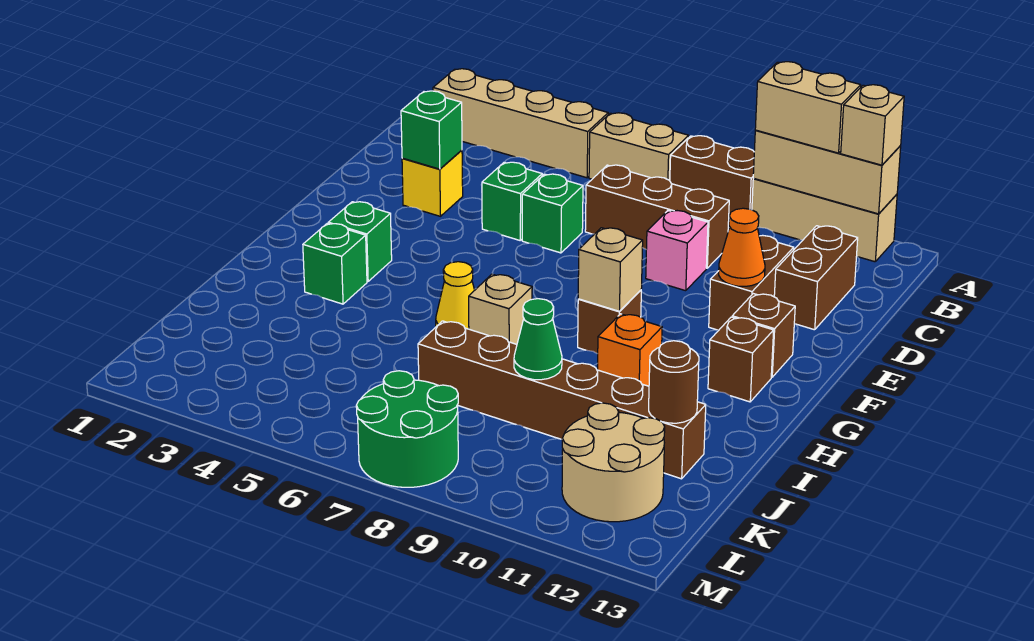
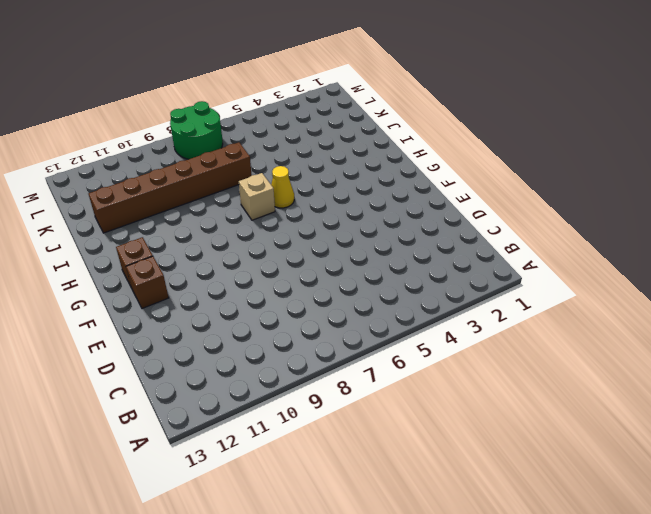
none -> tan brick A2:A5 level 1
none -> tan brick A6:A7 level 1
none -> brown brick A8:A9 level 1
none -> tan brick A10:A12 level 1

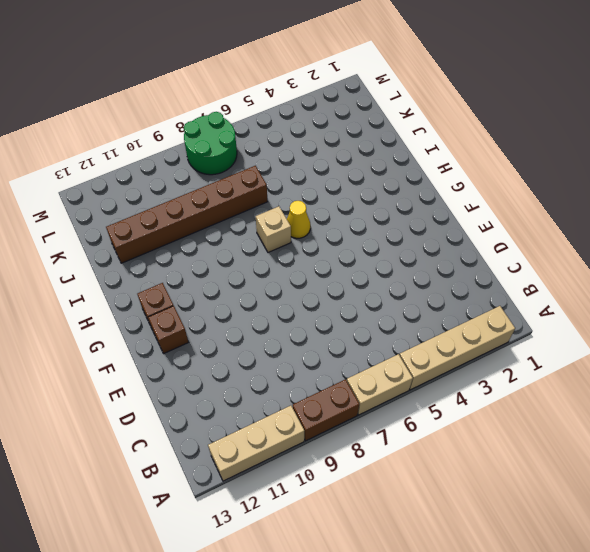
none -> brown brick C7:C9 level 1
none -> brown brick C12:D12 level 1
none -> yellow brick D3 level 1
none -> green brick D5 level 1

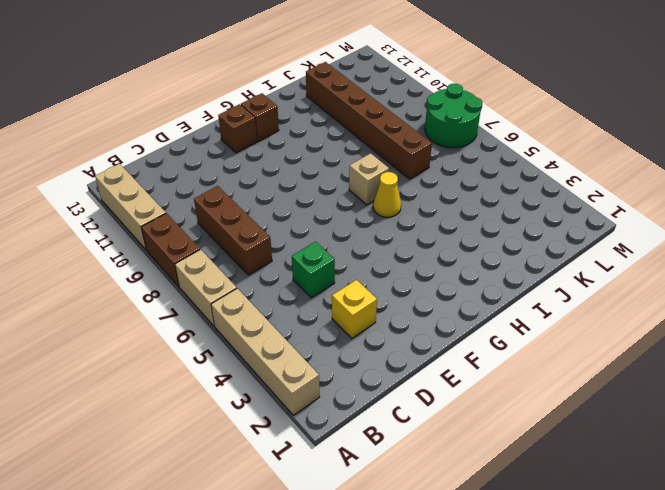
none -> brown brick C12:D12 level 1
none -> green brick D6 level 1
none -> pink brick D9 level 1
none -> brown brick D11:E11 level 1

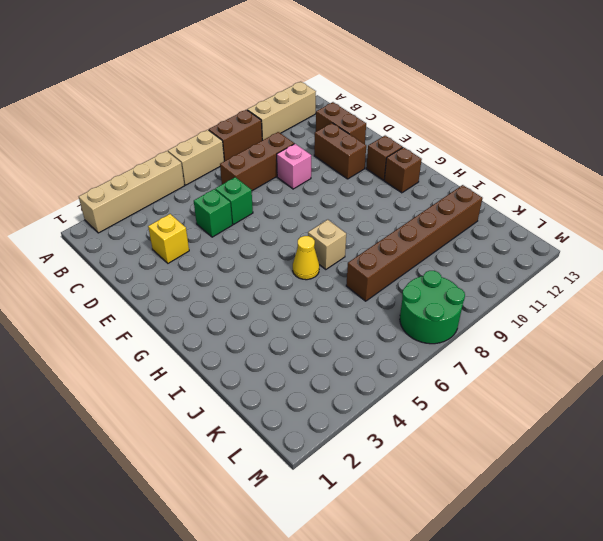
none -> green brick G3 level 1
none -> brown brick G9 level 1
none -> green brick H3 level 1
none -> orange brick H10 level 1

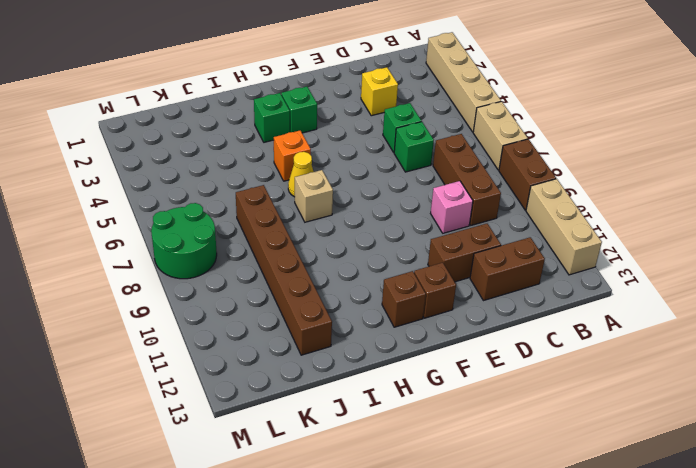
orange brick H5 level 1 -> orange brick H10 level 1
none -> brown brick G9 level 1
none -> tan round brick K11:L12 level 1
none -> tan brick A10:A12 level 2
none -> green brick D3 level 2

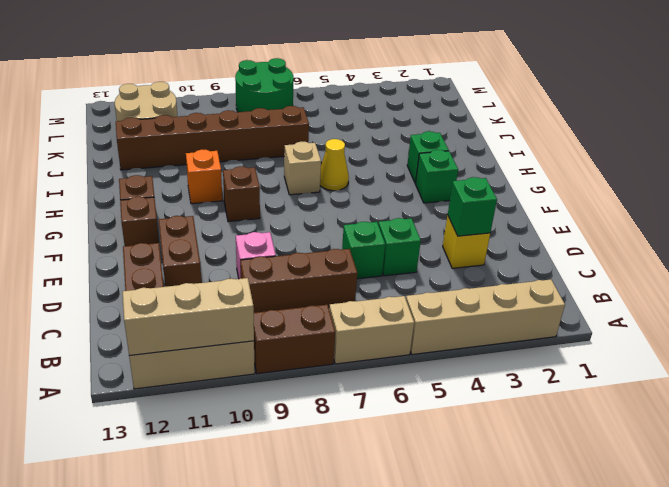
none -> orange cone E11 level 2
none -> tan brick G9 level 2
none -> green cone J9 level 2
none -> brown round brick J12 level 2

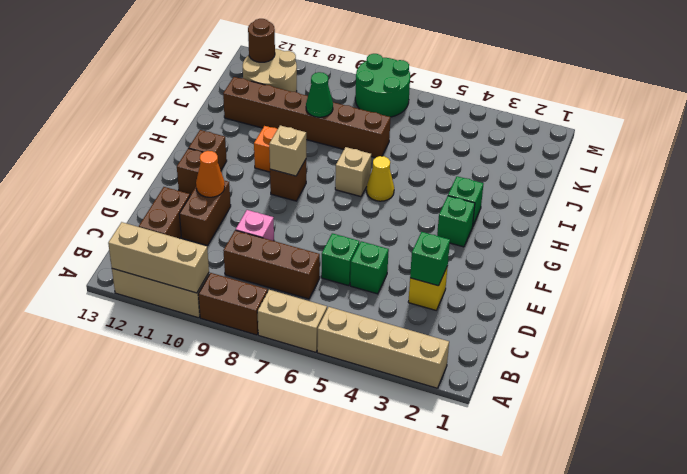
brown round brick L12 level 2 -> brown round brick J12 level 2
none -> tan brick A10:A11 level 3
none -> tan brick A12 level 3

